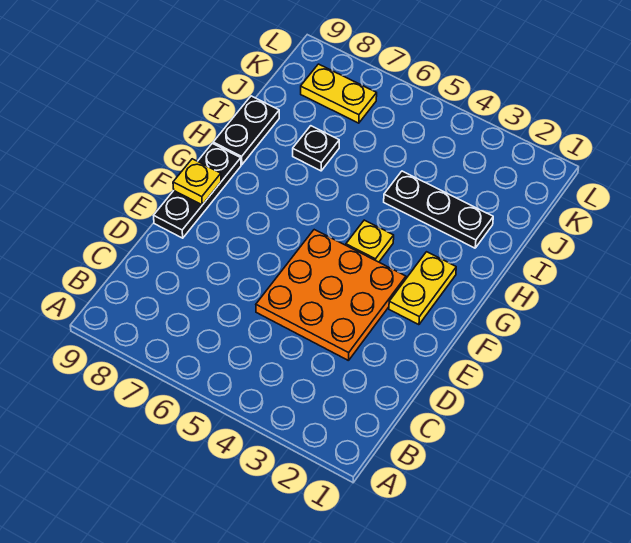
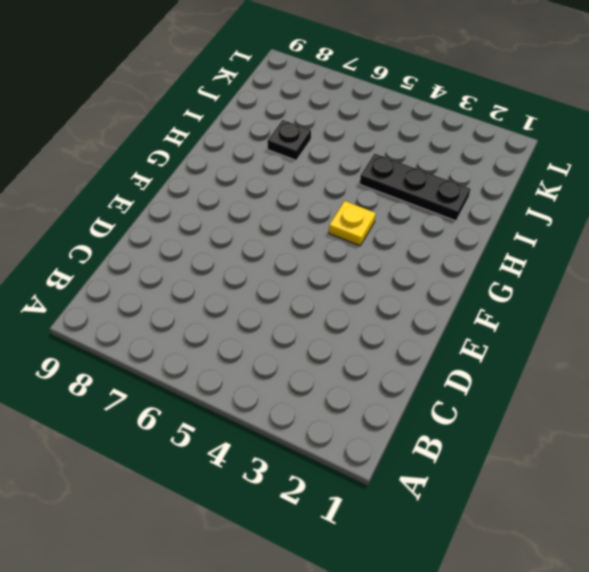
none -> orange plate D3:F5 level 1
none -> black plate E9:G9 level 1

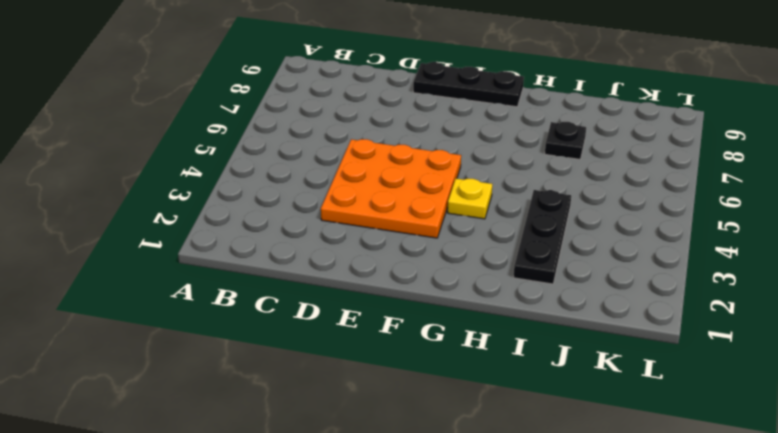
none -> yellow plate F2:G2 level 1
none -> black plate H9:I9 level 1

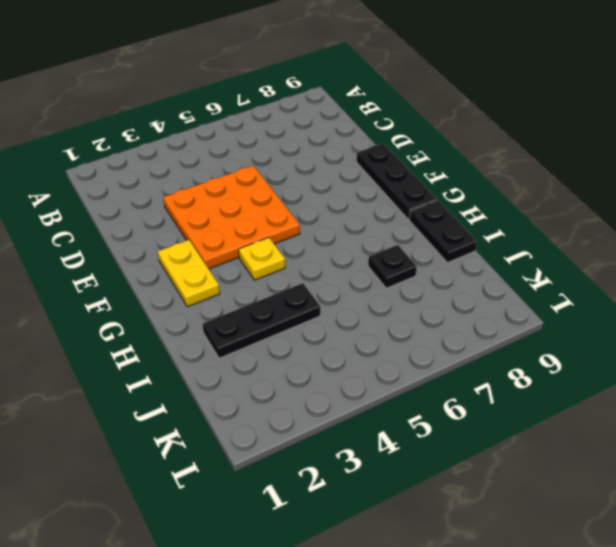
none -> yellow plate K7:K8 level 1
none -> yellow plate F9 level 2

